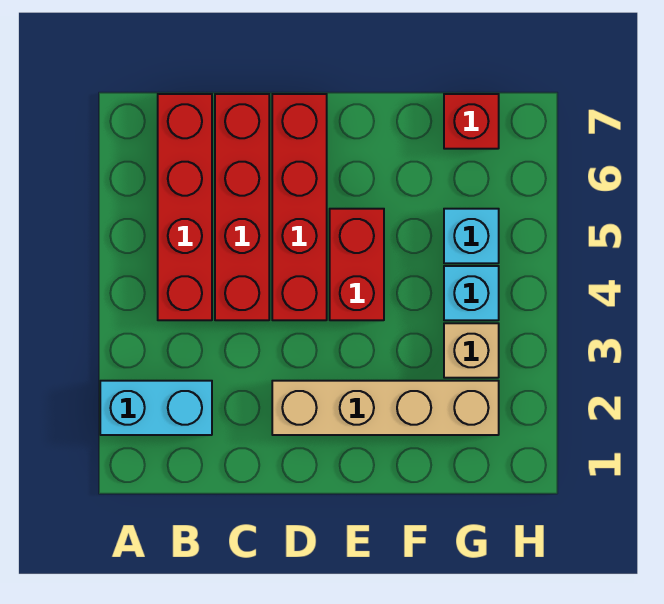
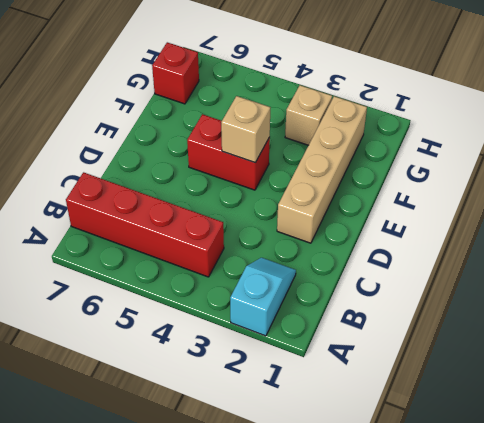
cyan slope A2:B2 level 1 top A -> cyan brick A2:B2 level 1
tan brick E4 level 2 -> none
none -> red brick C4:C7 level 1
none -> red brick D4:D7 level 1

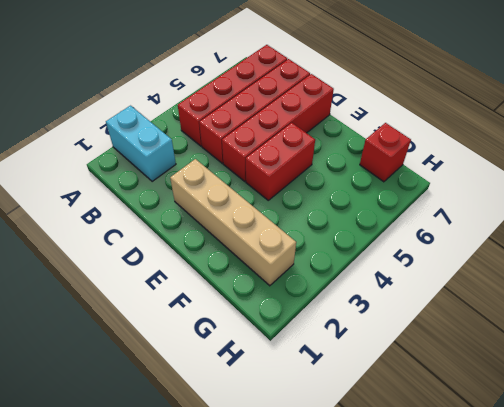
none -> tan brick G3 level 1
none -> cyan brick G4 level 1

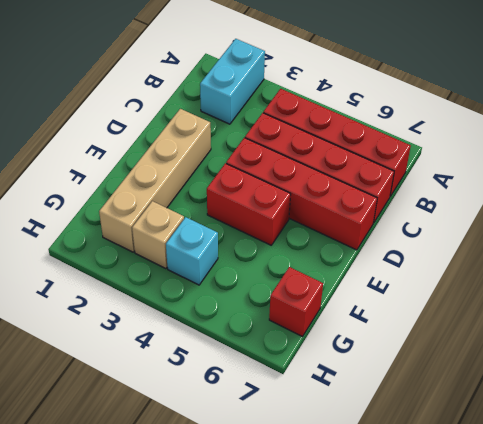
none -> cyan brick G5 level 1

